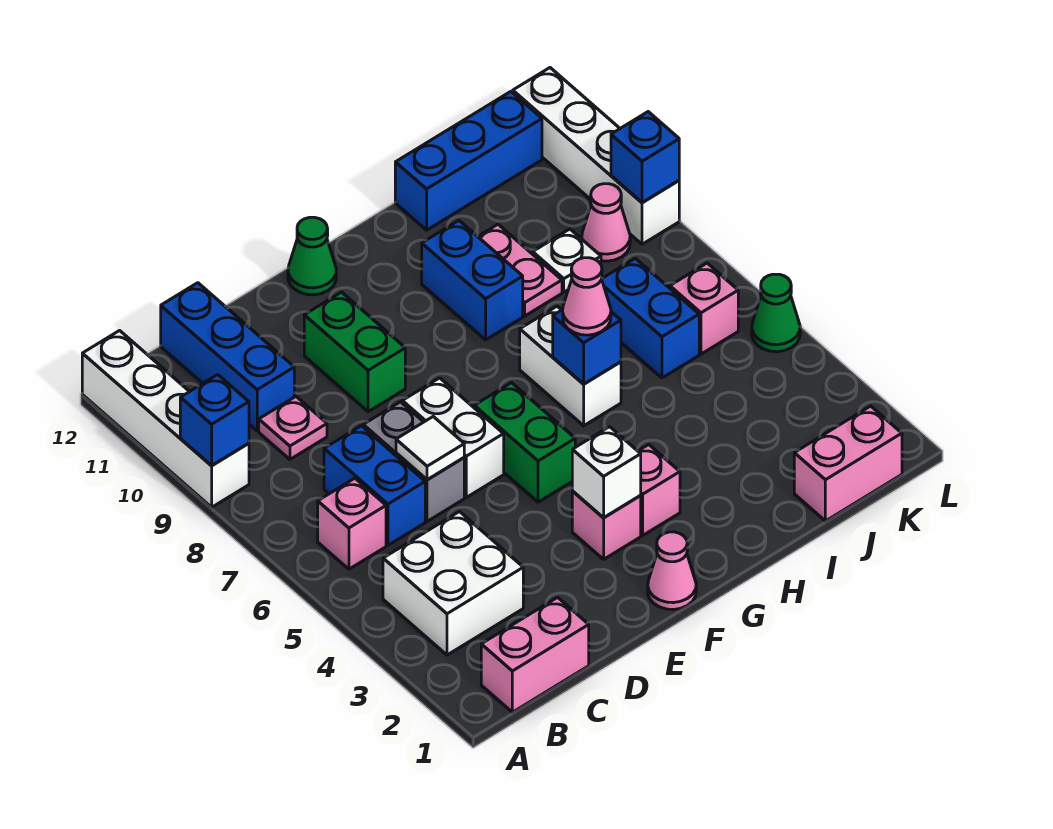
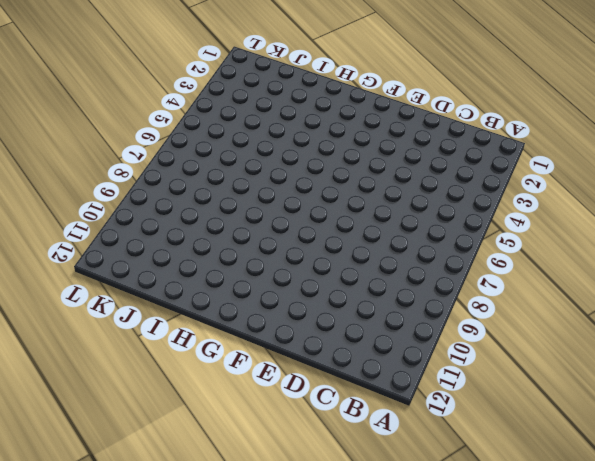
none -> white brick A9:A12 level 1
none -> pink brick B1:C1 level 1
none -> white brick B3:C4 level 1
none -> pink brick B6 level 1

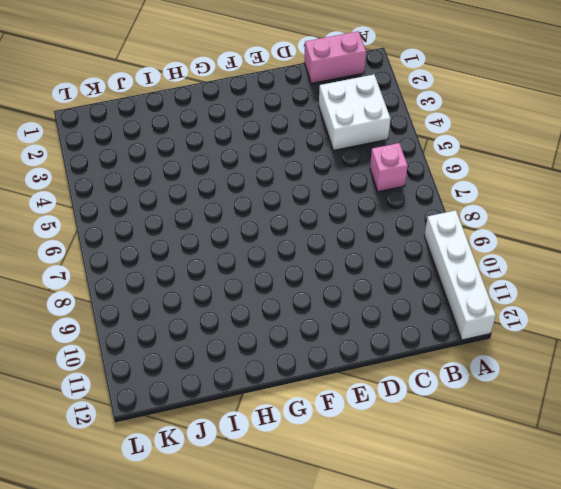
none -> blue brick C6:C7 level 1
none -> pink plate C9 level 1
none -> blue brick C10:C12 level 1
none -> grey brick D6:D7 level 1

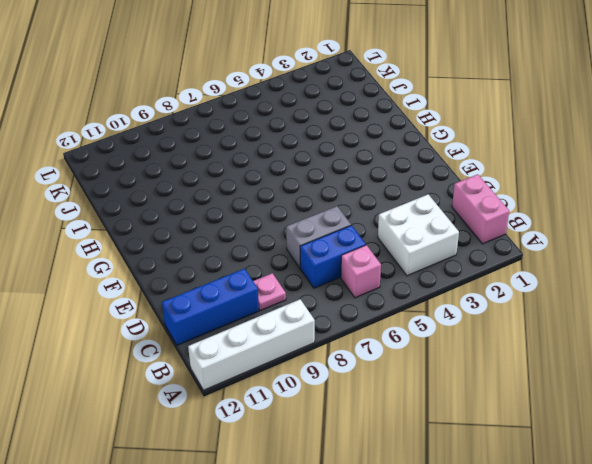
none -> white brick E6:E7 level 1
none -> green brick E9:E10 level 1
none -> pink cone F1 level 1
none -> pink brick F3 level 1

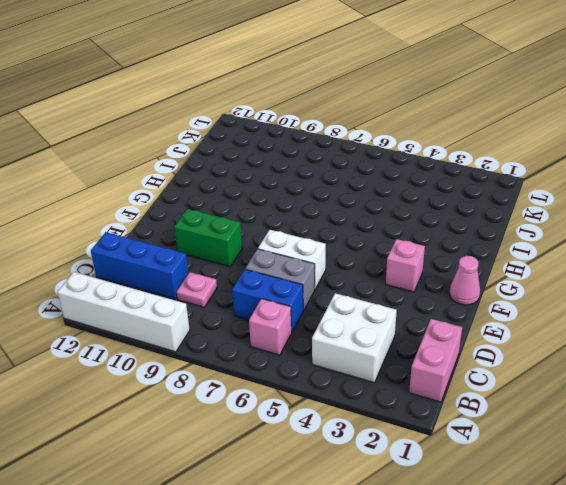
none -> green brick F5:F6 level 1
none -> green cone F12 level 1
none -> pink brick G3 level 1
none -> white brick H6:H7 level 1

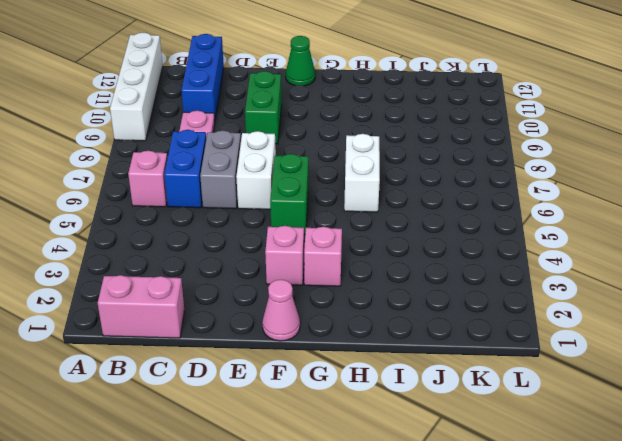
none -> white brick B3:C4 level 1
none -> blue brick H9:H10 level 1
none -> pink plate I9:I10 level 1
none -> blue brick I12:K12 level 1

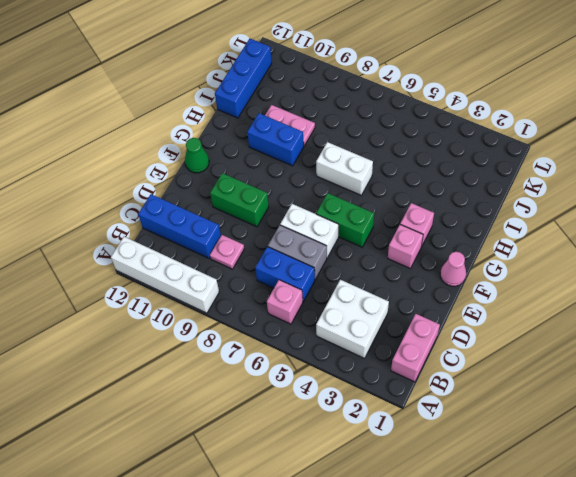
none -> pink brick J1:K1 level 1
none -> blue brick J6:J7 level 1
none -> white plate J9 level 1
none -> pink brick K6 level 1

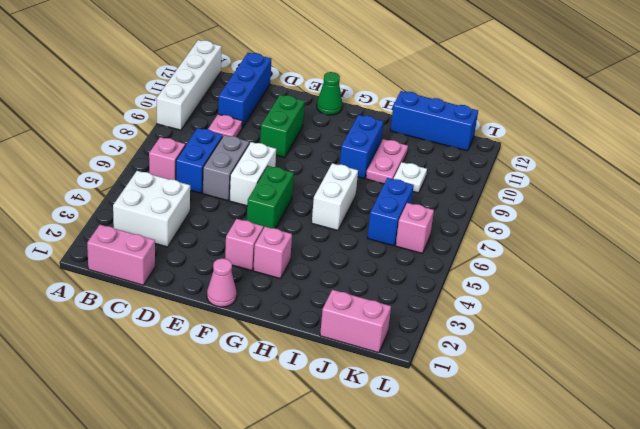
none -> pink cone K9 level 1
none -> green cone L5 level 1
none -> white brick L9:L12 level 1
none -> blue brick A9 level 2

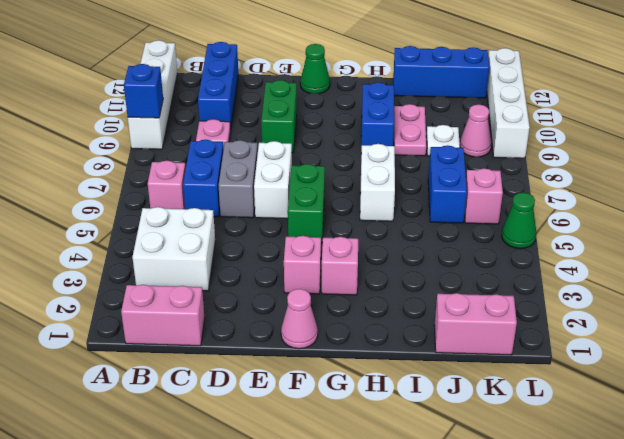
none -> white tile D6 level 2
none -> white brick F3 level 2
none -> blue brick H6 level 2
none -> blue brick L9 level 2

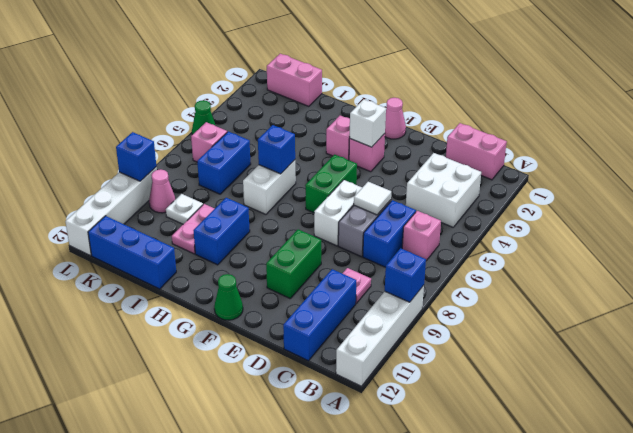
none -> pink cone H6 level 3

